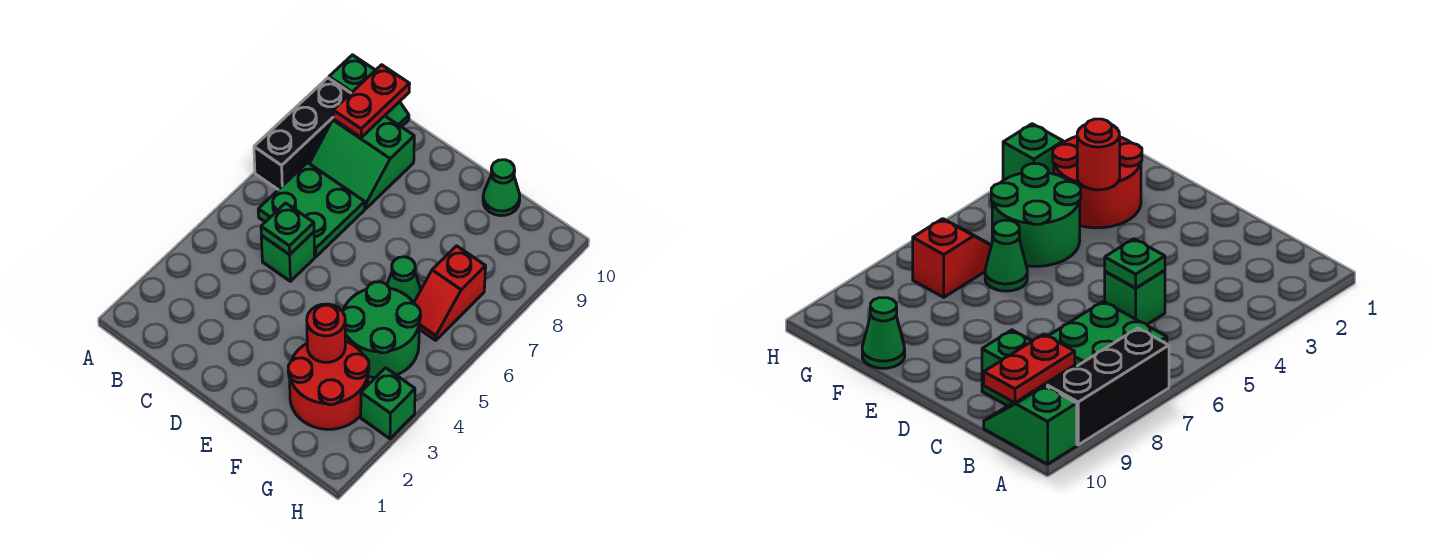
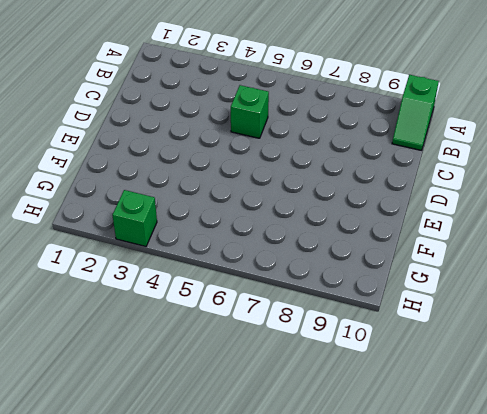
none -> black brick A7:A9 level 1
none -> green plate B6:C7 level 1
none -> green slope B8:C9 level 1 top 9

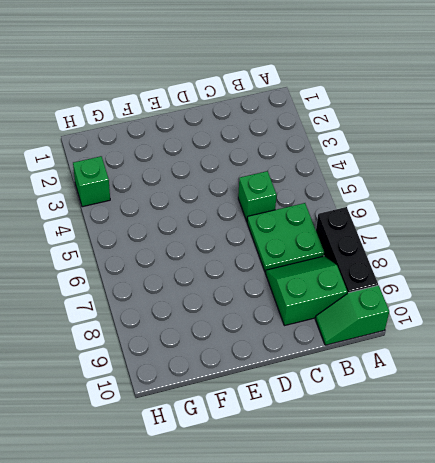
none -> red round brick F2:G3 level 1
none -> green round brick F4:G5 level 1
none -> green cone F6 level 1

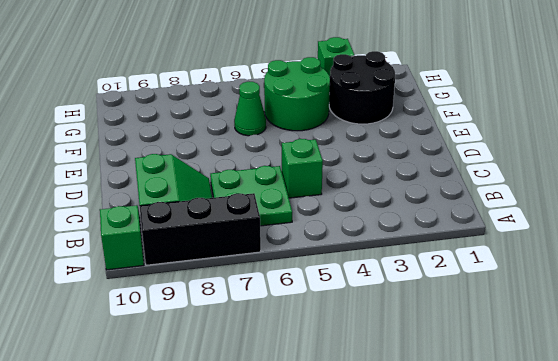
black round brick F2:G3 level 1 -> red round brick F2:G3 level 1
none -> green cone F10 level 1
none -> red slope G6:G7 level 1 top 7
none -> red plate B9:B10 level 2

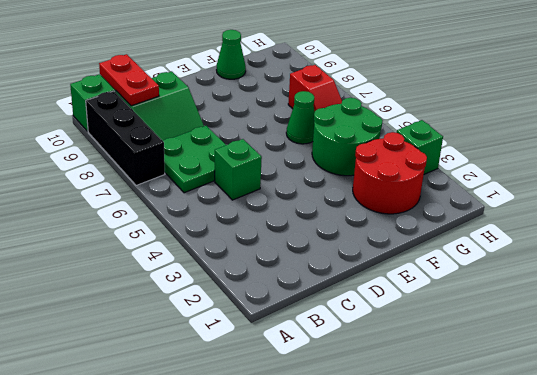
none -> green plate C5 level 2
none -> red round brick F3 level 2

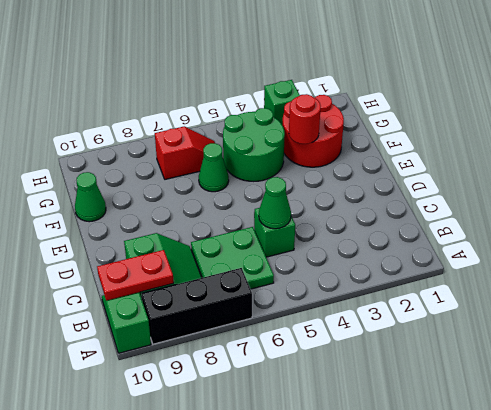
green cone C5 level 2 -> green plate C5 level 2

